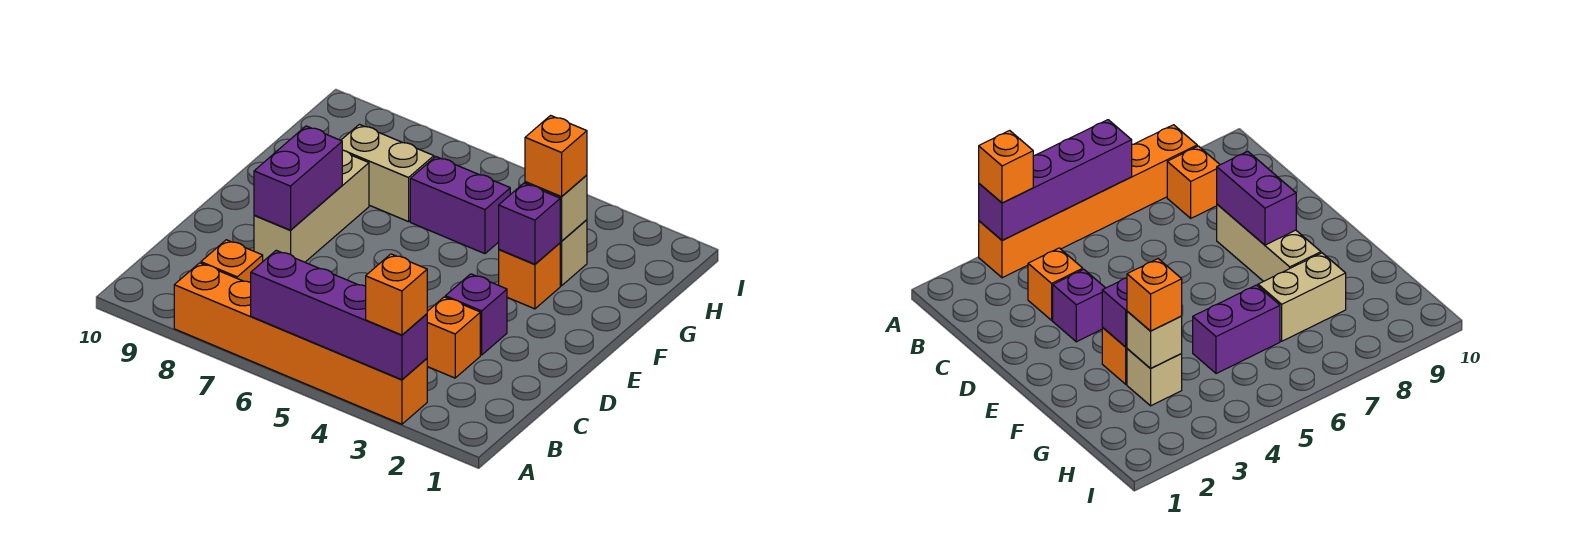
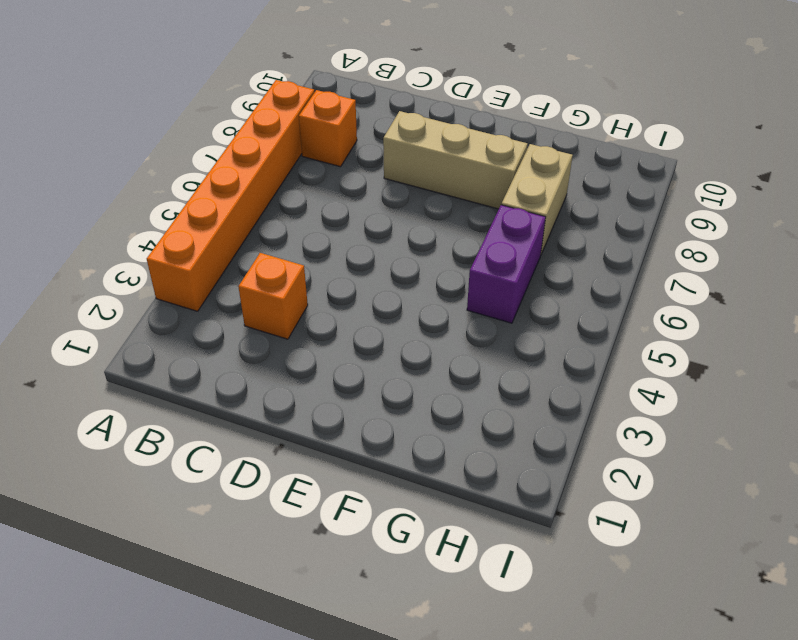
none -> purple brick D3 level 1
none -> orange brick F3 level 1
none -> tan brick G3 level 1

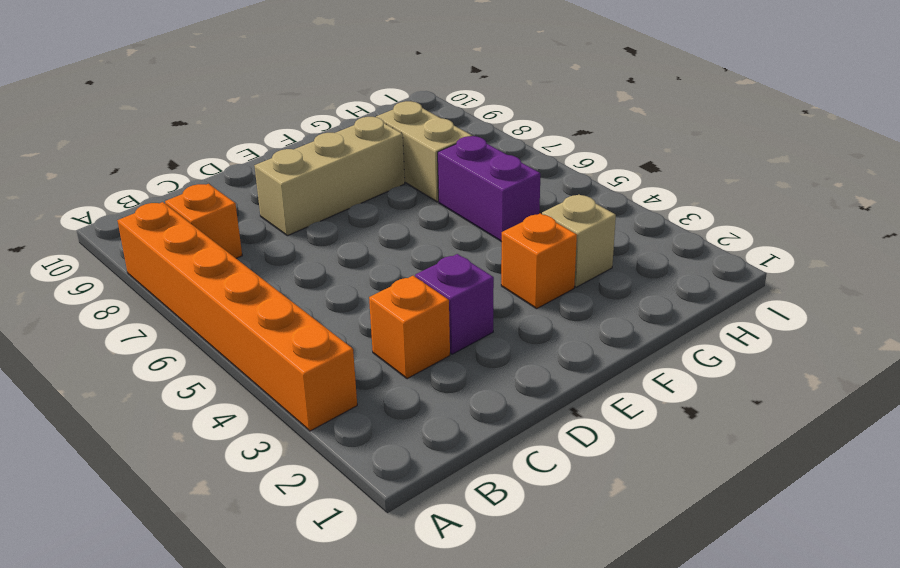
none -> purple brick A3:A6 level 2
none -> purple brick D8:E8 level 2
none -> purple brick F3 level 2

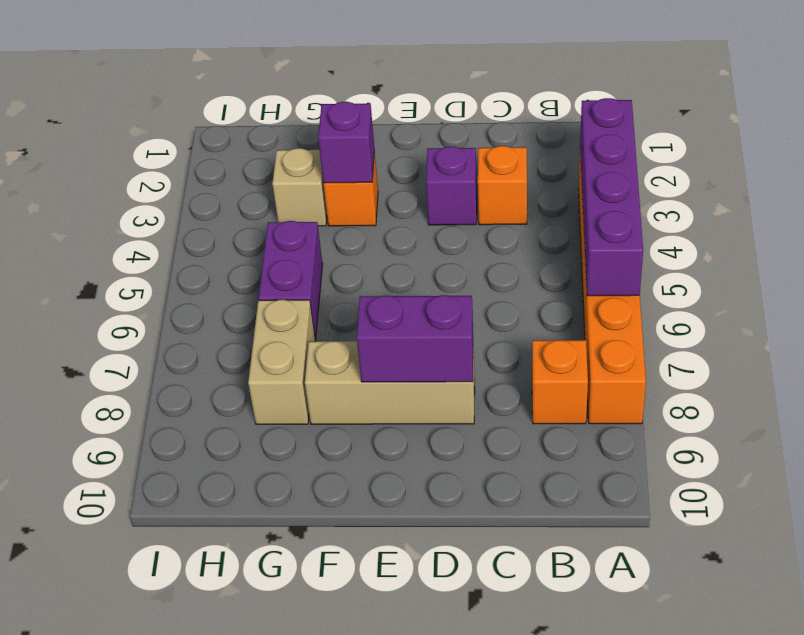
none -> tan brick G3 level 2
none -> orange brick A3 level 3
none -> orange brick G3 level 3

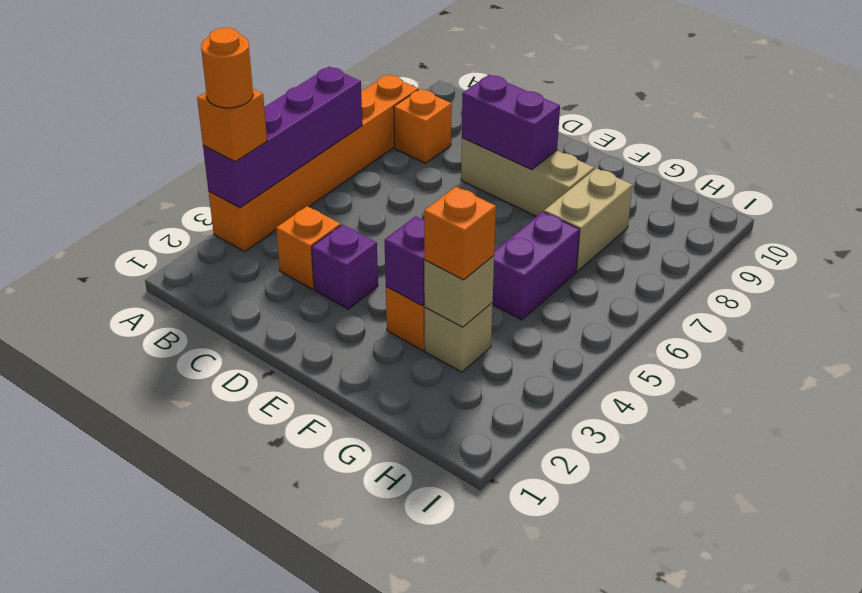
orange round brick A3 level 4 -> none

